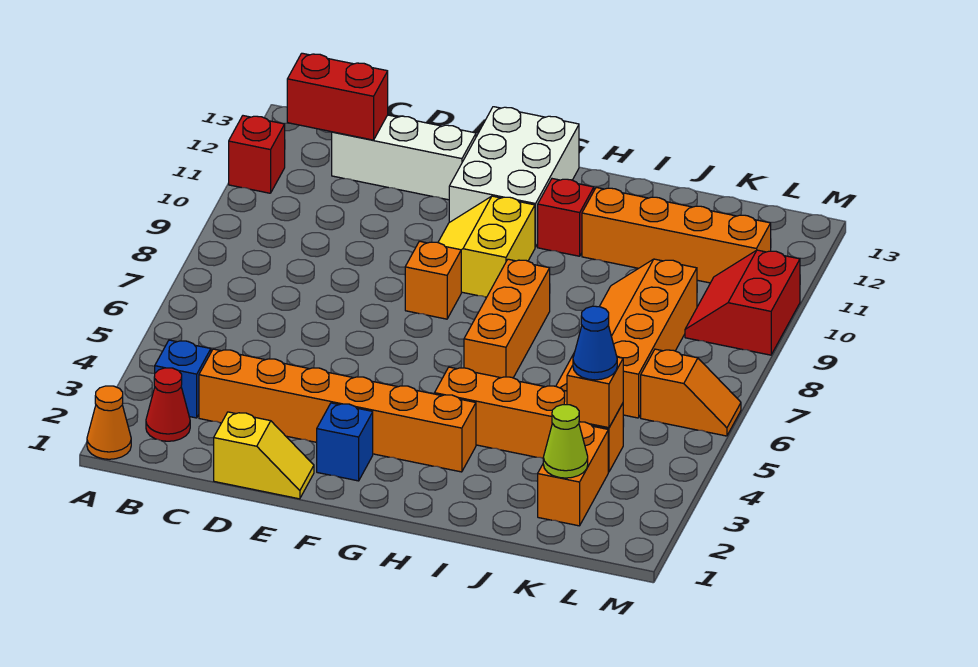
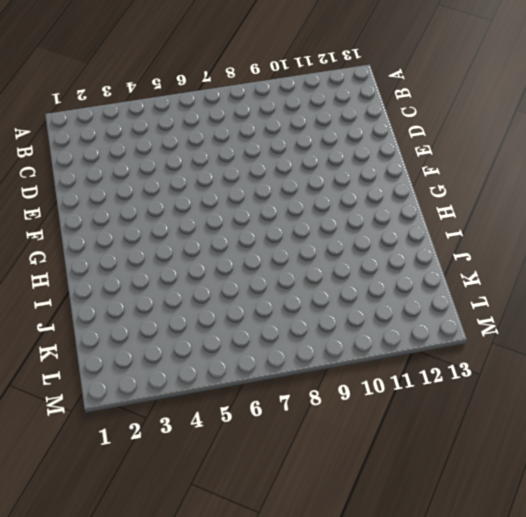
none -> orange cone A1 level 1
none -> red brick A11 level 1
none -> red cone B2 level 1

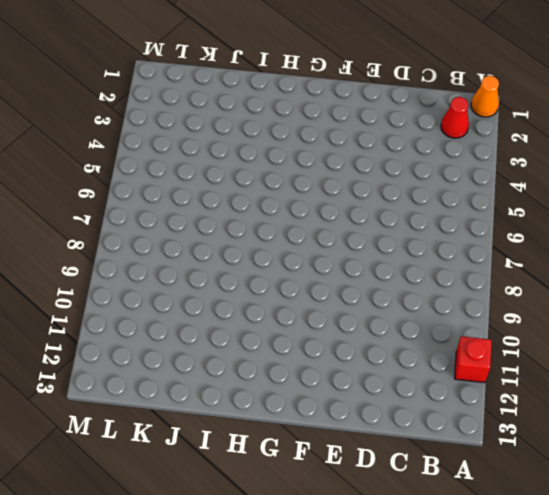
none -> blue brick B3 level 1
none -> orange brick C3:H3 level 1
none -> white brick C12:E12 level 1

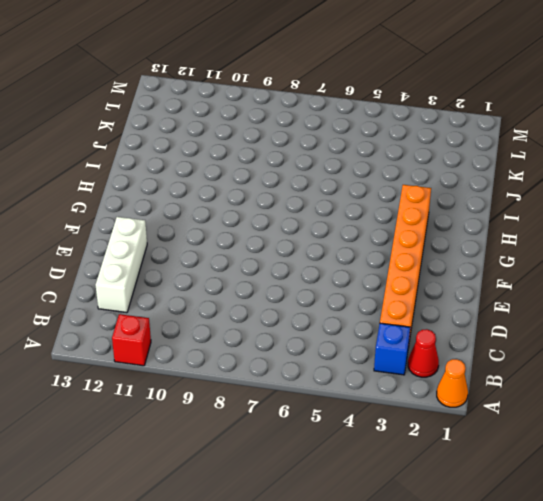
none -> yellow slope D1:E1 level 1 top D
none -> blue brick F2 level 1
none -> orange brick F8 level 1

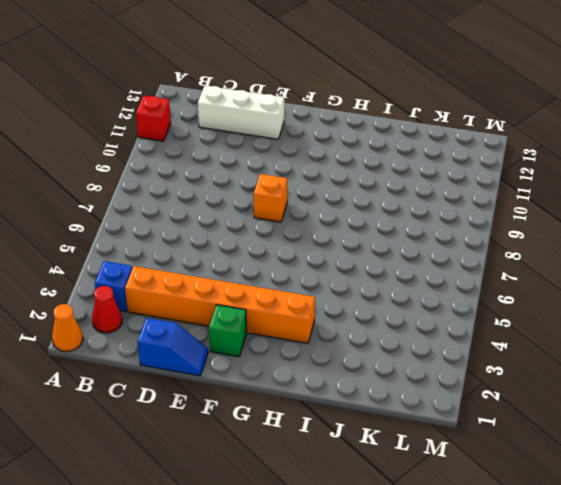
blue slope D1:E1 level 1 top D -> yellow slope D1:E1 level 1 top D
green brick F2 level 1 -> blue brick F2 level 1
none -> yellow slope F9:G10 level 1 top G
none -> white brick F11:G13 level 1
none -> orange brick H4:K4 level 1

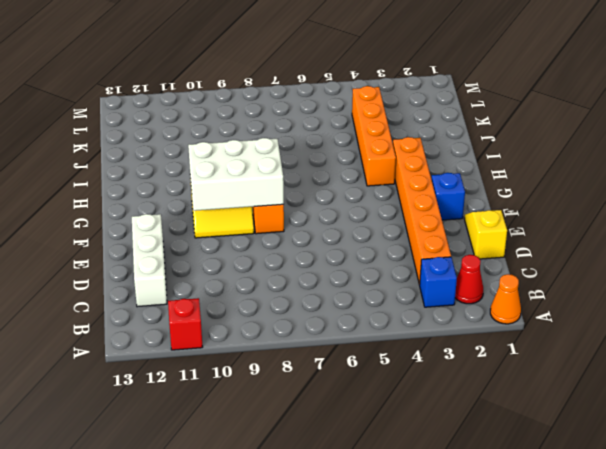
white brick F8:G10 level 2 -> white brick F11:G13 level 1
none -> orange brick H6:H8 level 1
none -> red brick H11 level 1
none -> orange brick I11:L11 level 1

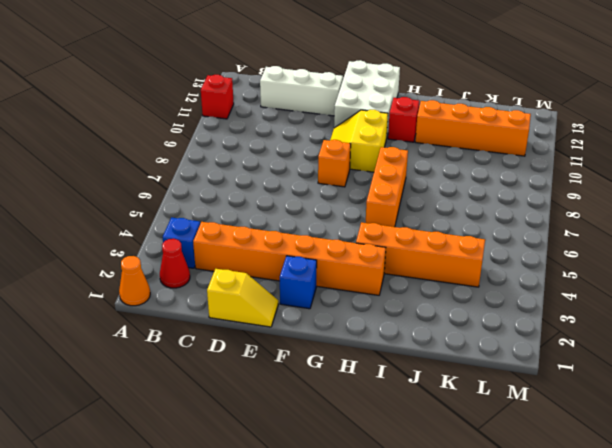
none -> orange slope J6:K9 level 1 top K
none -> orange brick K2:K3 level 1
none -> orange slope L6:M6 level 1 top L

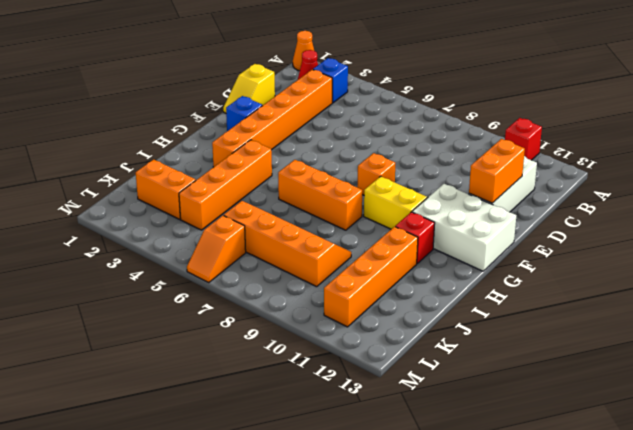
orange brick D12:E12 level 2 -> none
none -> red slope L9:M10 level 1 top M
none -> red brick B12:C12 level 2
none -> lime cone K2 level 2

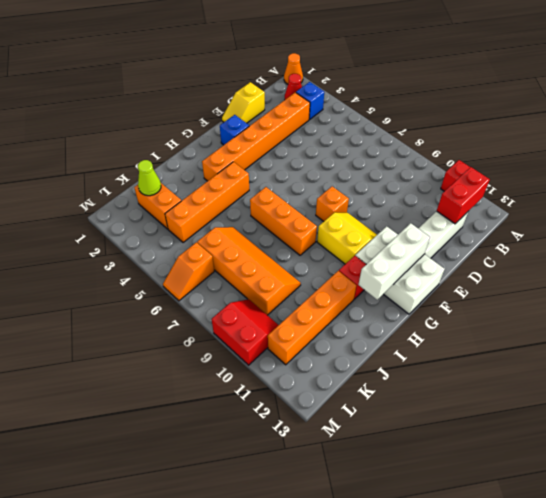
white brick F12:H12 level 2 -> none
none -> orange brick K4 level 2
none -> blue cone K4 level 3

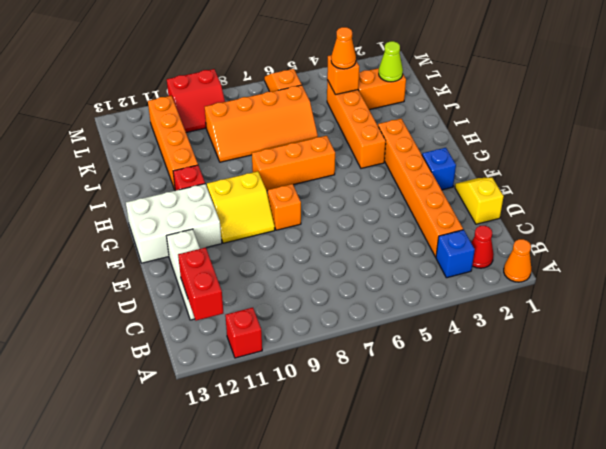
orange cone K4 level 3 -> blue cone K4 level 3

